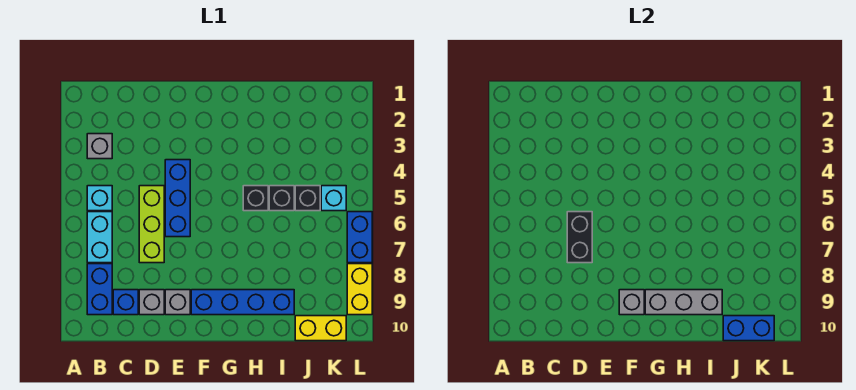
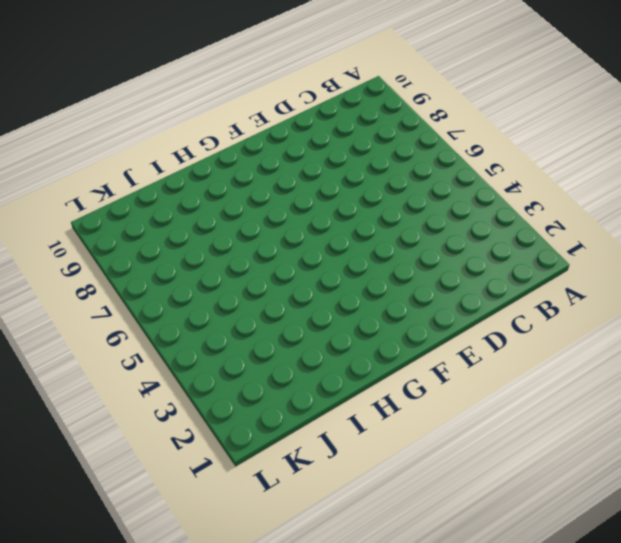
none -> grey brick B3 level 1
none -> cyan brick B5 level 1
none -> cyan brick B6:B7 level 1

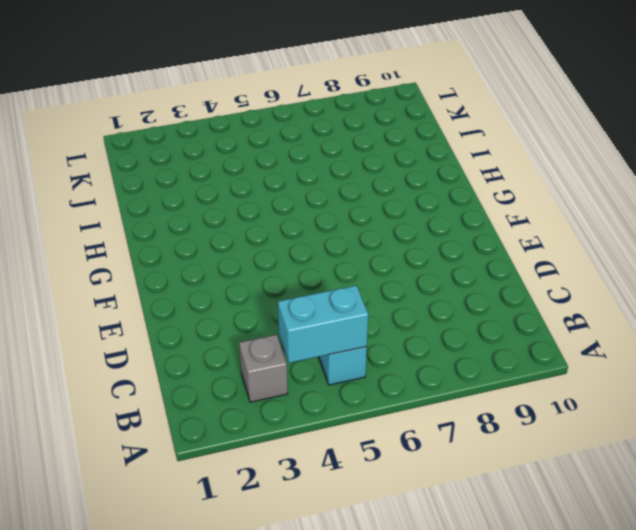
cyan brick B4:B5 level 2 -> cyan brick B6:B7 level 1
none -> blue brick B8:B9 level 1
none -> blue brick C9 level 1
none -> lime brick D5:D7 level 1

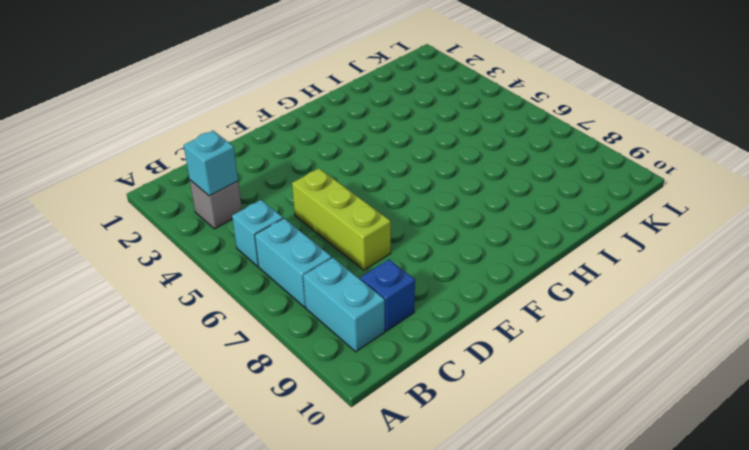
cyan brick B3 level 2 -> cyan brick K5 level 1
cyan brick B8:B9 level 1 -> blue brick B8:B9 level 1
none -> grey brick D9 level 1
none -> blue brick E4:E6 level 1
none -> grey brick E9 level 1

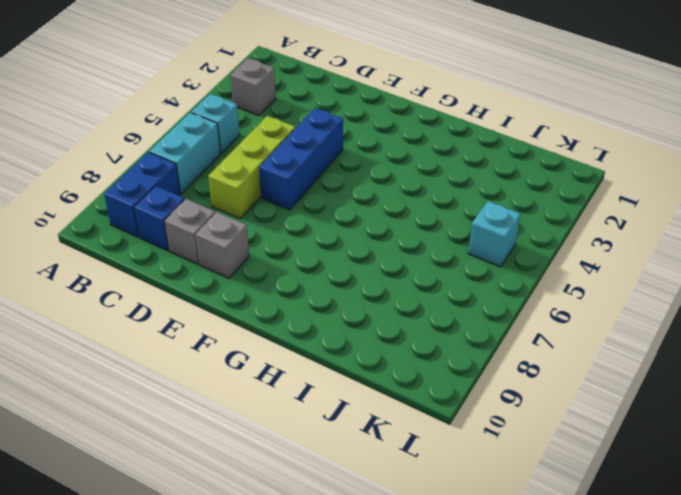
none -> blue brick F9:I9 level 1
none -> black brick H5 level 1
none -> black brick I5 level 1

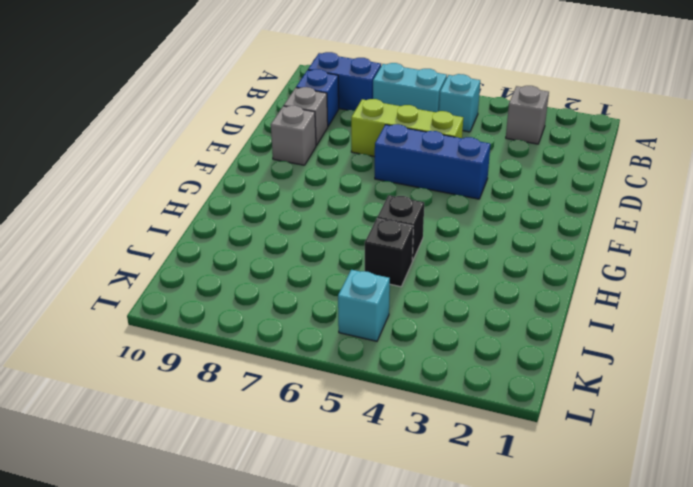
none -> blue brick F9:I9 level 1
none -> black brick J5 level 1
none -> yellow brick J10:K10 level 1

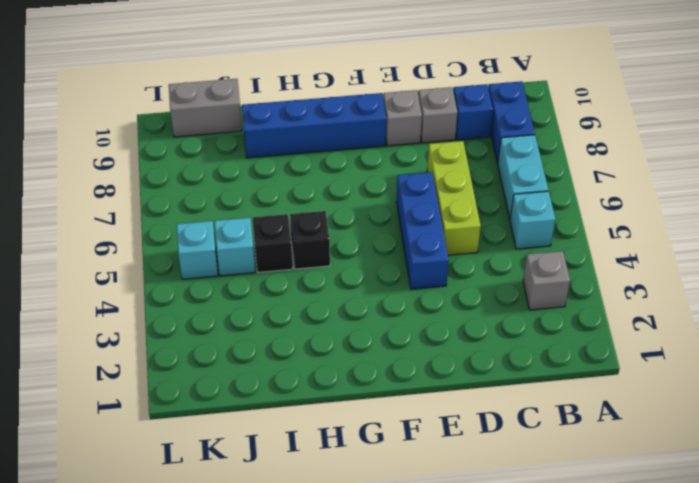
cyan brick J5 level 1 -> black brick J5 level 1
grey brick J10:K10 level 1 -> yellow brick J10:K10 level 1
none -> blue brick L6:L7 level 1
none -> yellow brick L8:L9 level 1
none -> black brick D6:D7 level 2

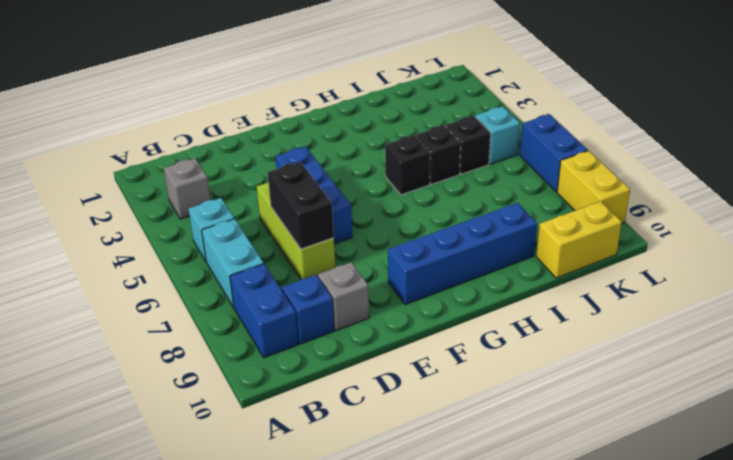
none -> grey brick E9 level 1
none -> grey brick F9 level 2
none -> grey brick G9:I9 level 2

